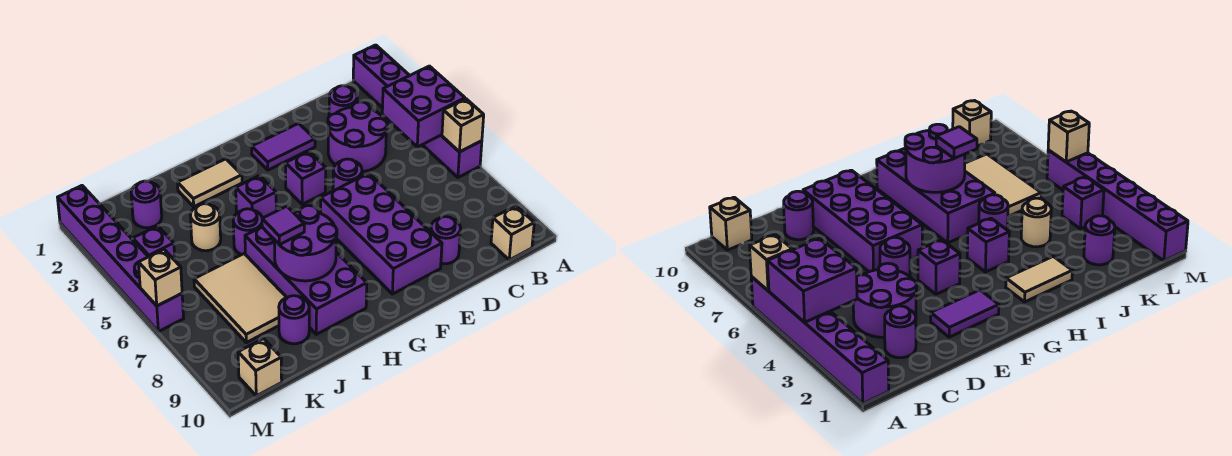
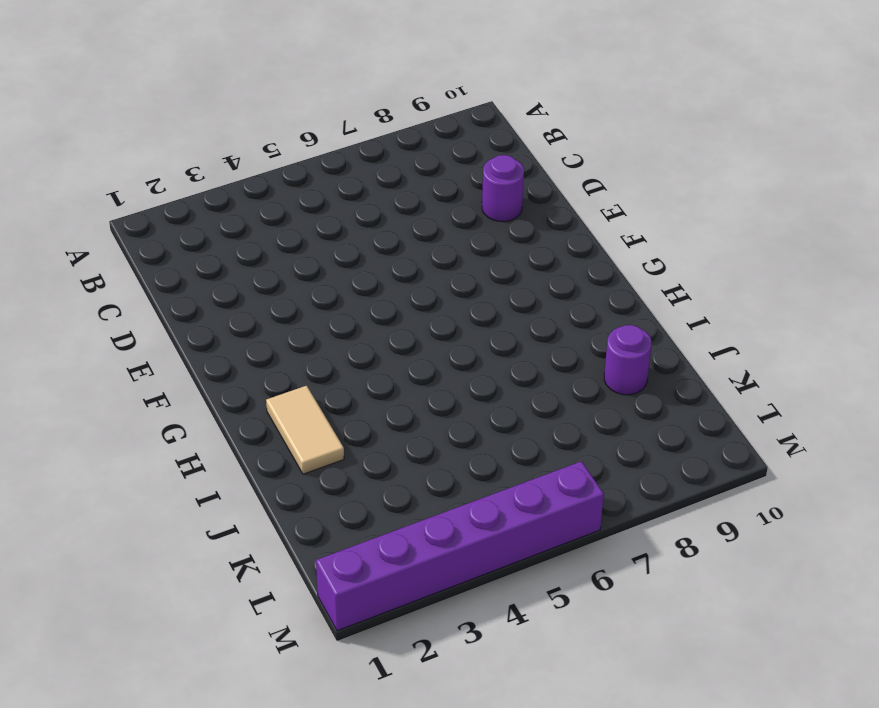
none -> purple brick A1:A6 level 1
none -> tan brick B10 level 1
none -> purple round brick C2 level 1

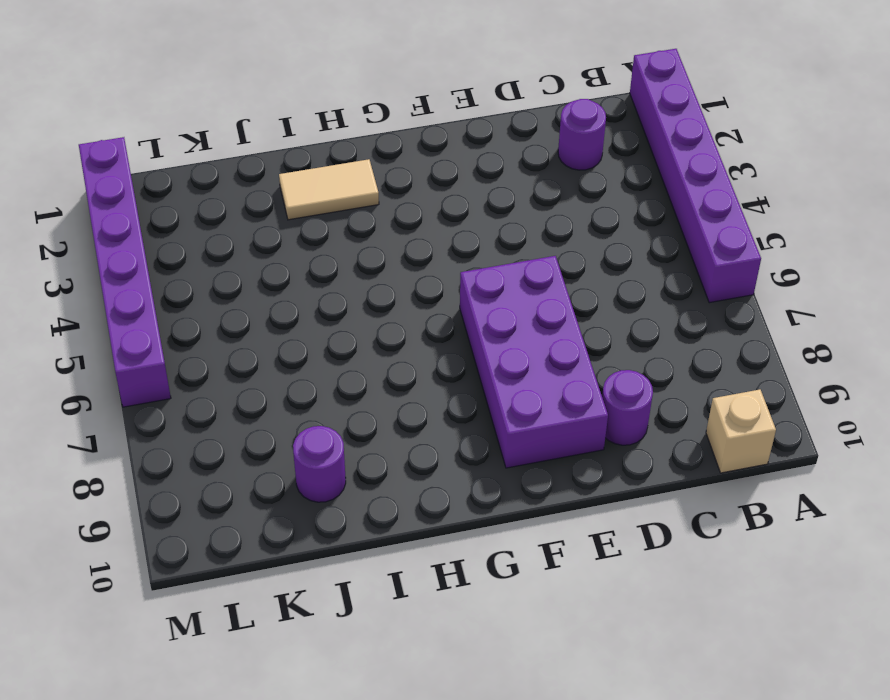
none -> purple round brick C3:D4 level 1
none -> purple tile E2:F2 level 1
none -> purple round brick E5 level 1

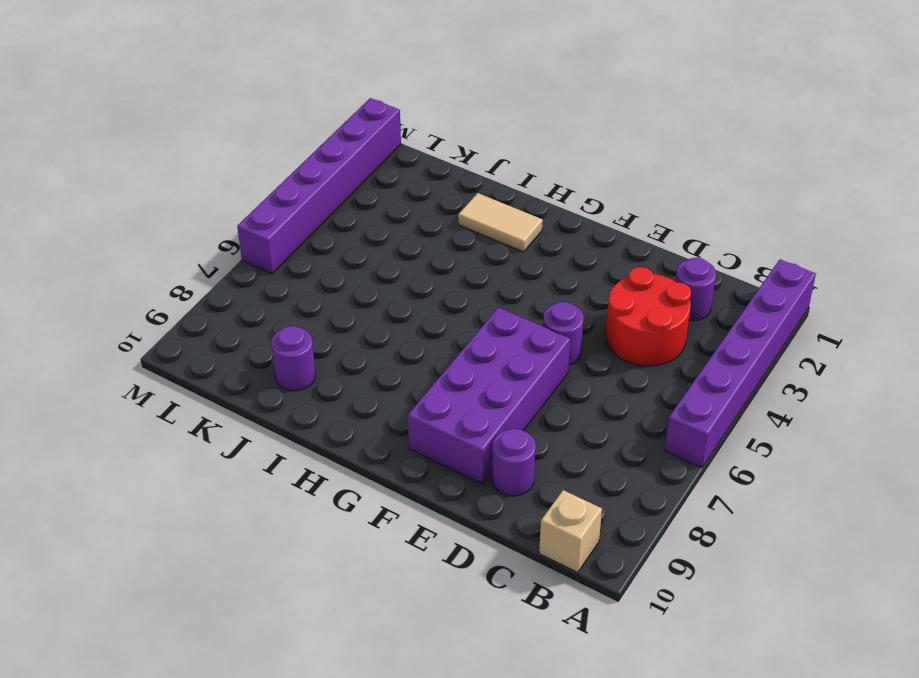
red round brick C3:D4 level 1 -> purple round brick C3:D4 level 1
none -> purple tile E2:F2 level 1
none -> purple brick F4 level 1
none -> purple brick H4 level 1

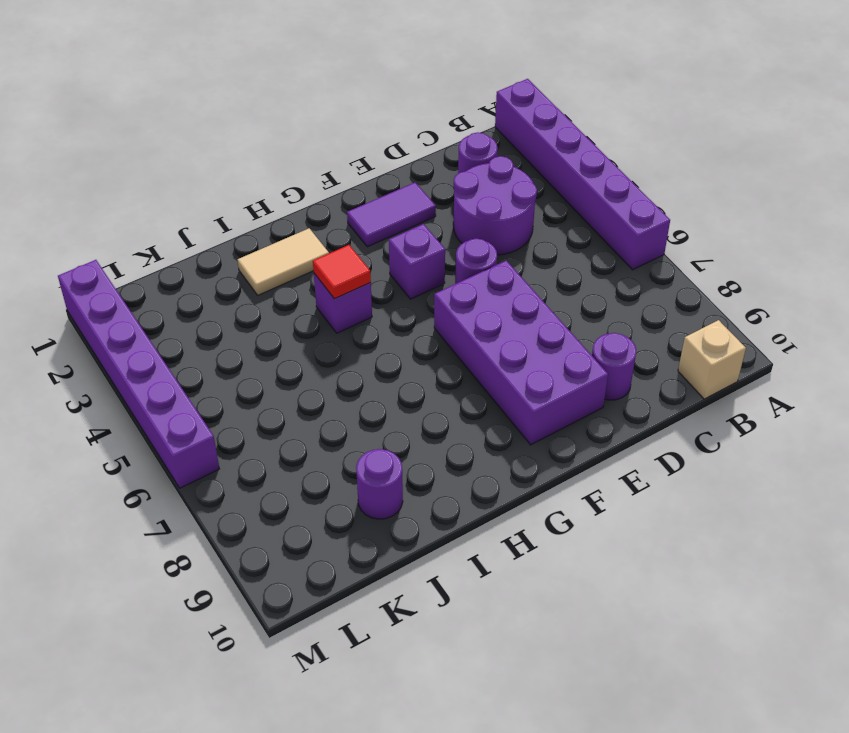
red tile H4 level 2 -> none
none -> purple brick H6:I9 level 1
none -> purple round brick I5 level 1
none -> tan round brick J4 level 1

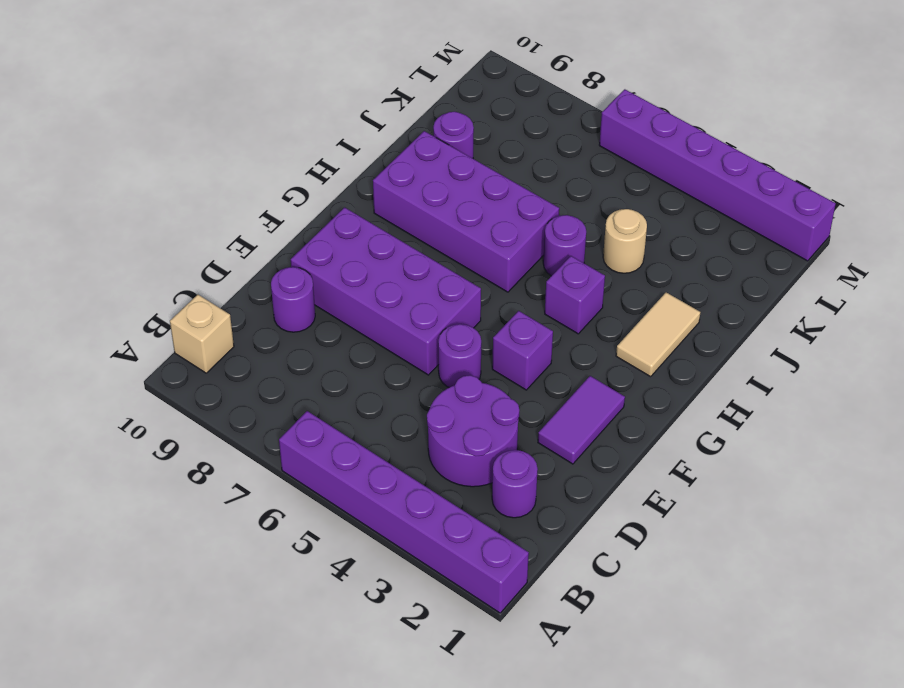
none -> tan tile J6:K8 level 1
none -> purple round brick K2 level 1
none -> purple brick L4 level 1

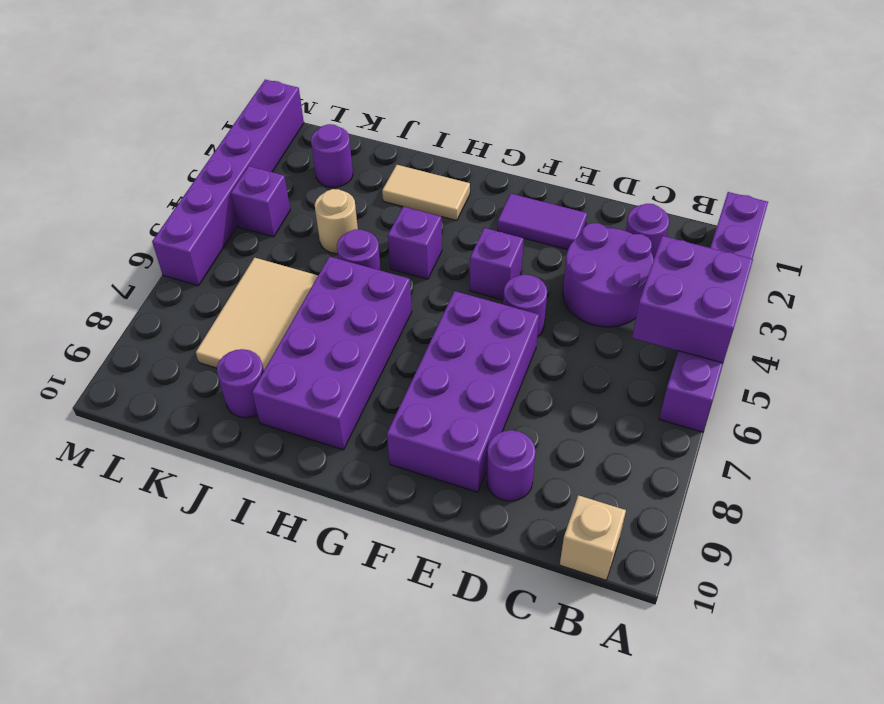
none -> tan brick L10 level 1
none -> tan brick A6 level 2
none -> purple round brick H7:I8 level 2

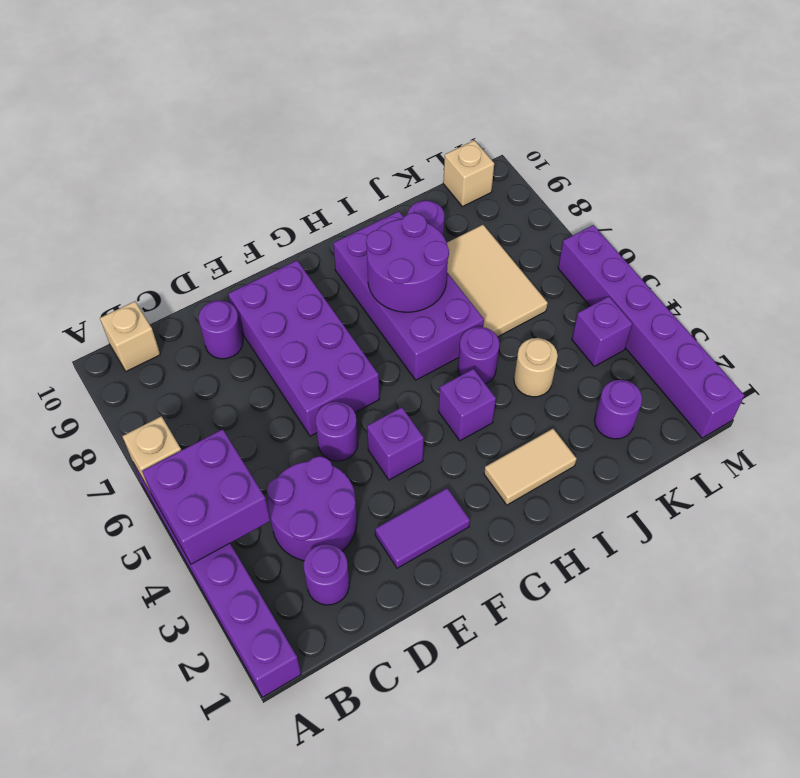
none -> tan brick M6 level 2
none -> purple tile I7 level 3

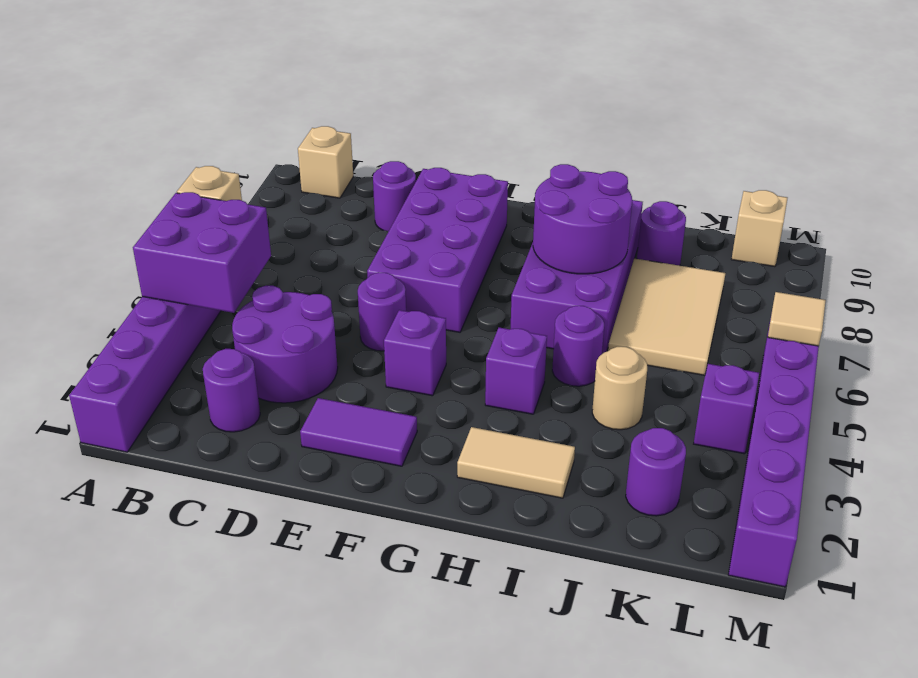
tan tile M6 level 2 -> tan brick M6 level 2
none -> purple tile I7 level 3

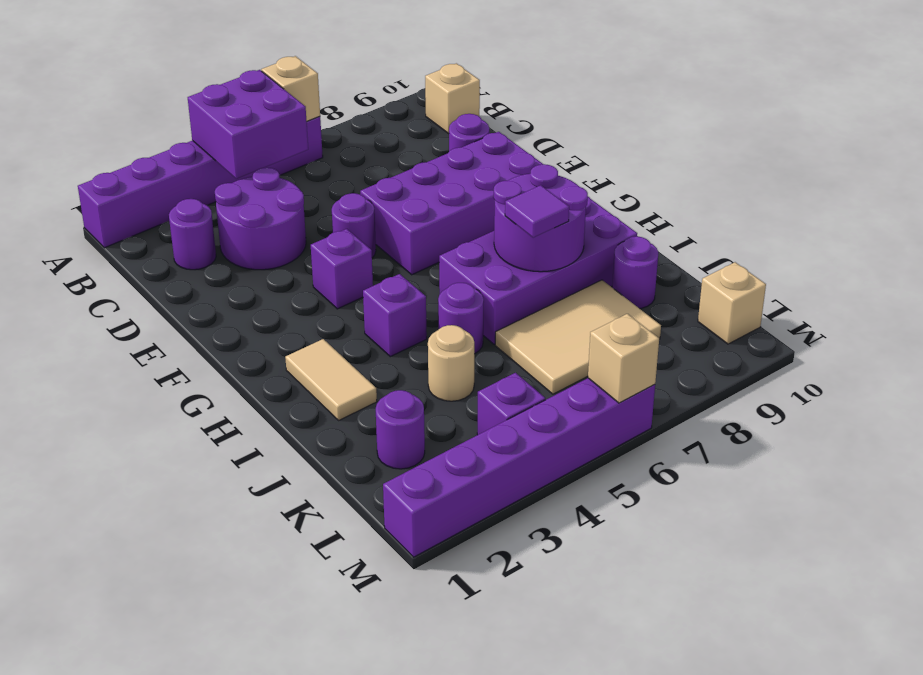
none -> purple tile E2:F2 level 1

